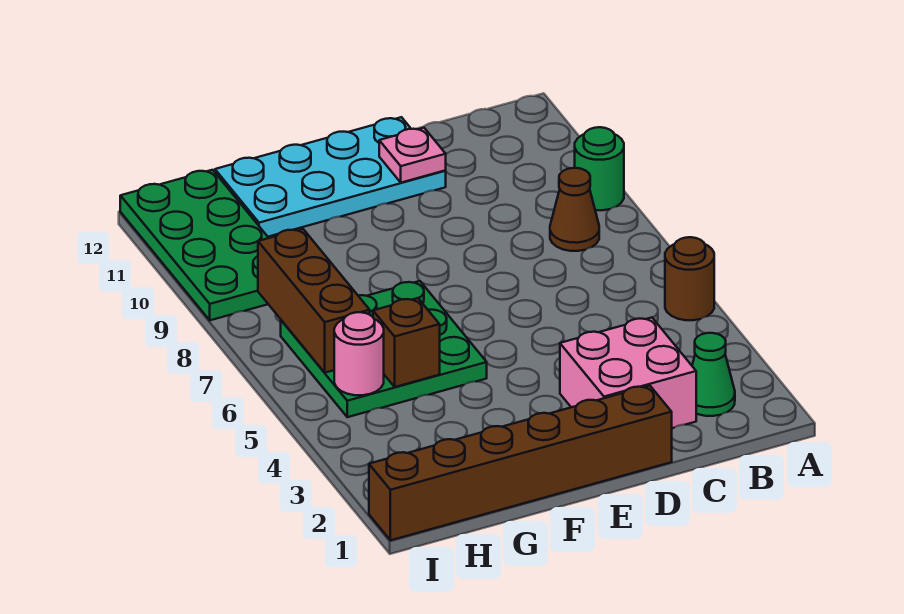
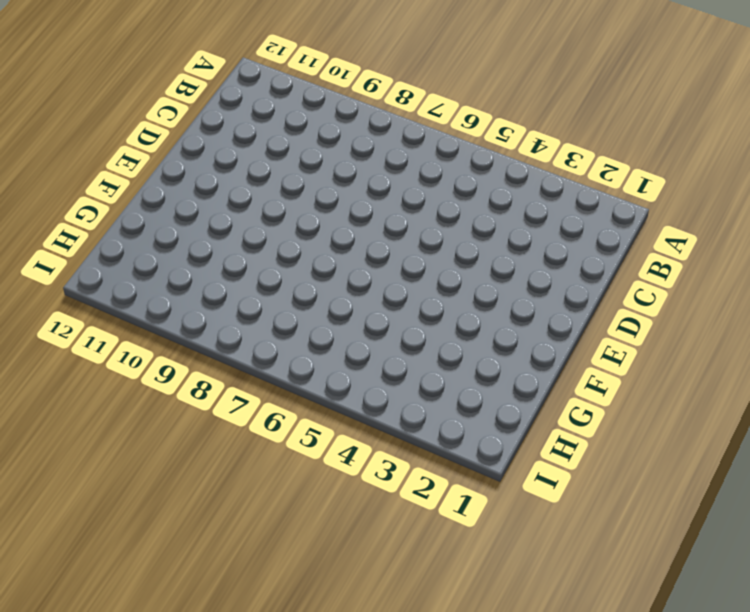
none -> brown round brick A5 level 1
none -> green round brick A9 level 1
none -> green cone B2 level 1

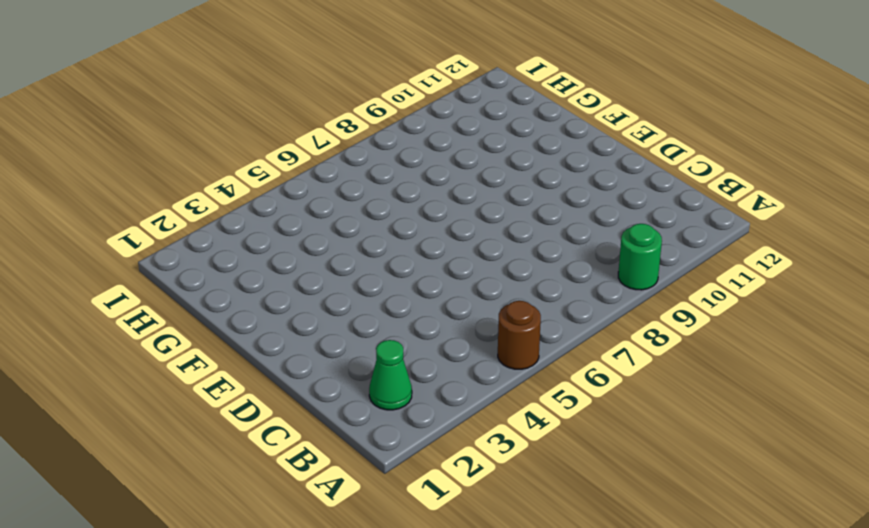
none -> brown cone B8 level 1
none -> pink brick C2:D3 level 1
none -> brown brick D1:I1 level 1

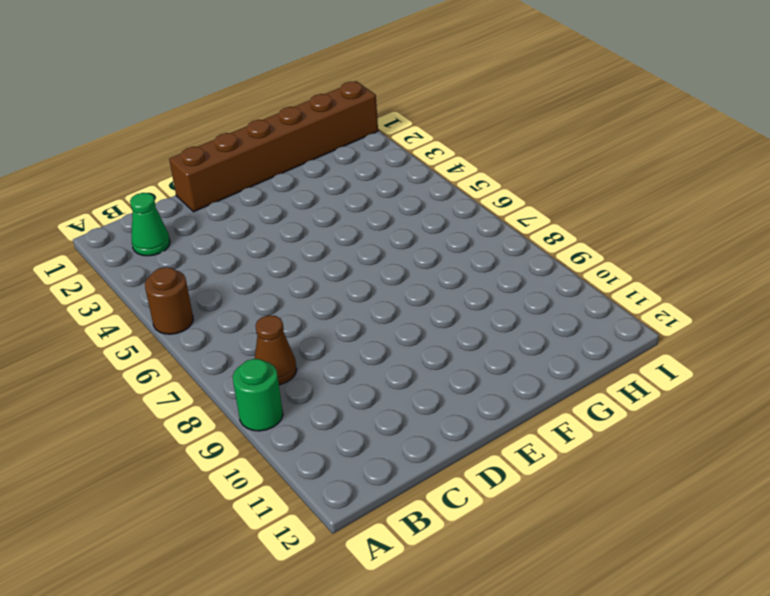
none -> pink brick C2:D3 level 1
none -> cyan plate D11:G12 level 1
none -> green plate F5:H7 level 1

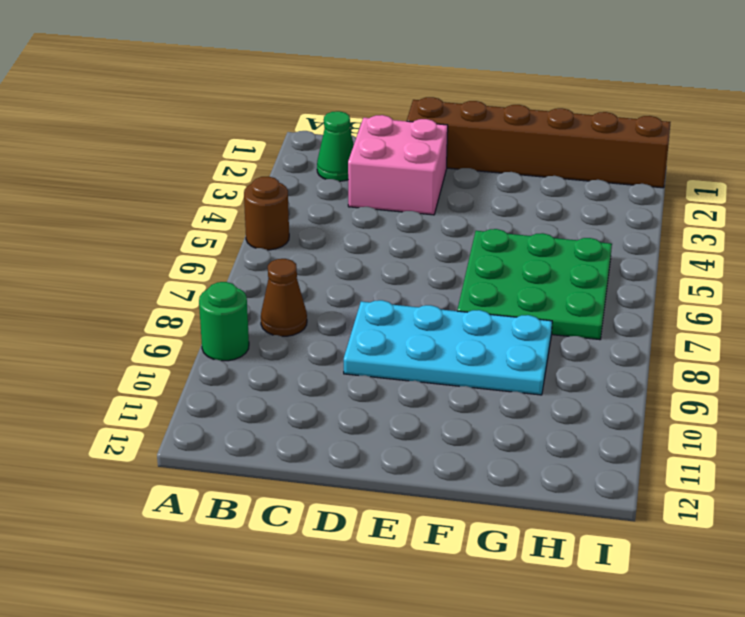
cyan plate D8:G9 level 1 -> cyan plate D11:G12 level 1
none -> green plate H9:I12 level 1
none -> pink plate D11 level 2
none -> brown brick G5 level 2

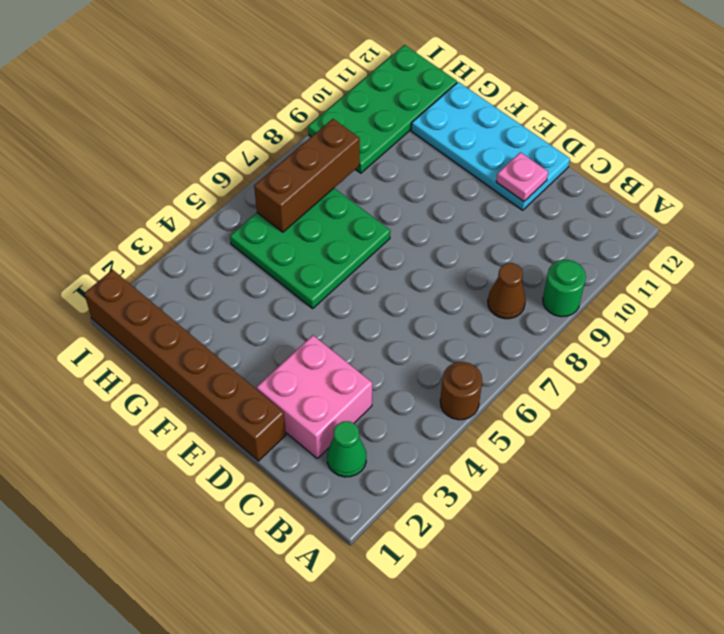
none -> brown brick G5 level 2
none -> pink round brick H5 level 2

